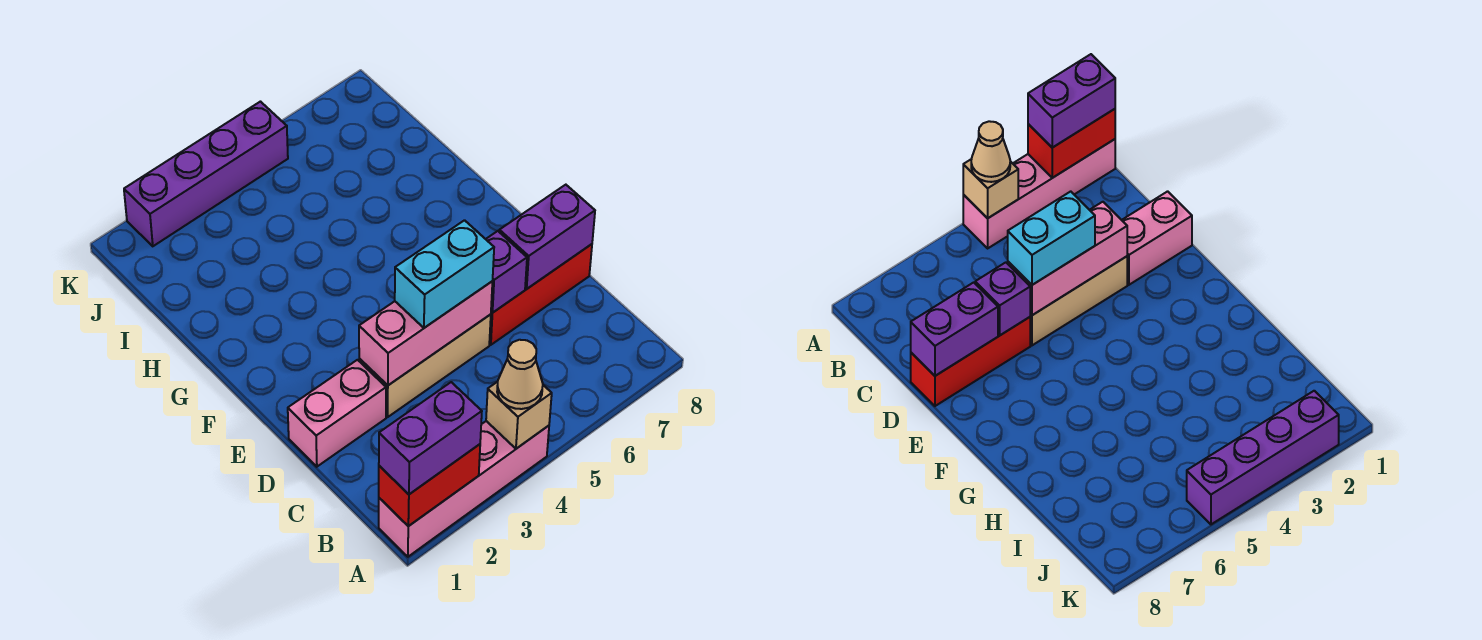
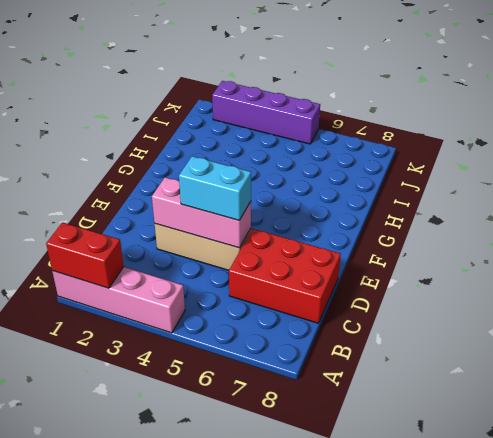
red brick C6:D8 level 1 -> red brick D6:D8 level 1
none -> pink brick D1:D2 level 1
none -> tan brick A4 level 2
none -> purple brick D6 level 2

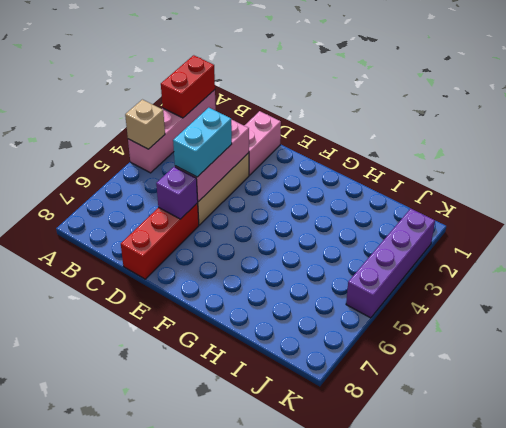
none -> purple brick D7:D8 level 2
none -> purple brick A1:A2 level 3
none -> tan cone A4 level 3

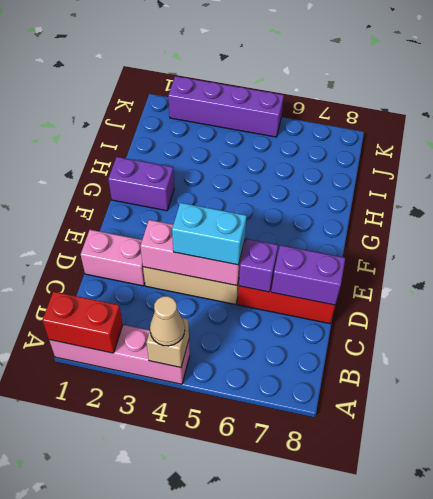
purple brick G1:G2 level 1 -> purple brick A1:A2 level 3

